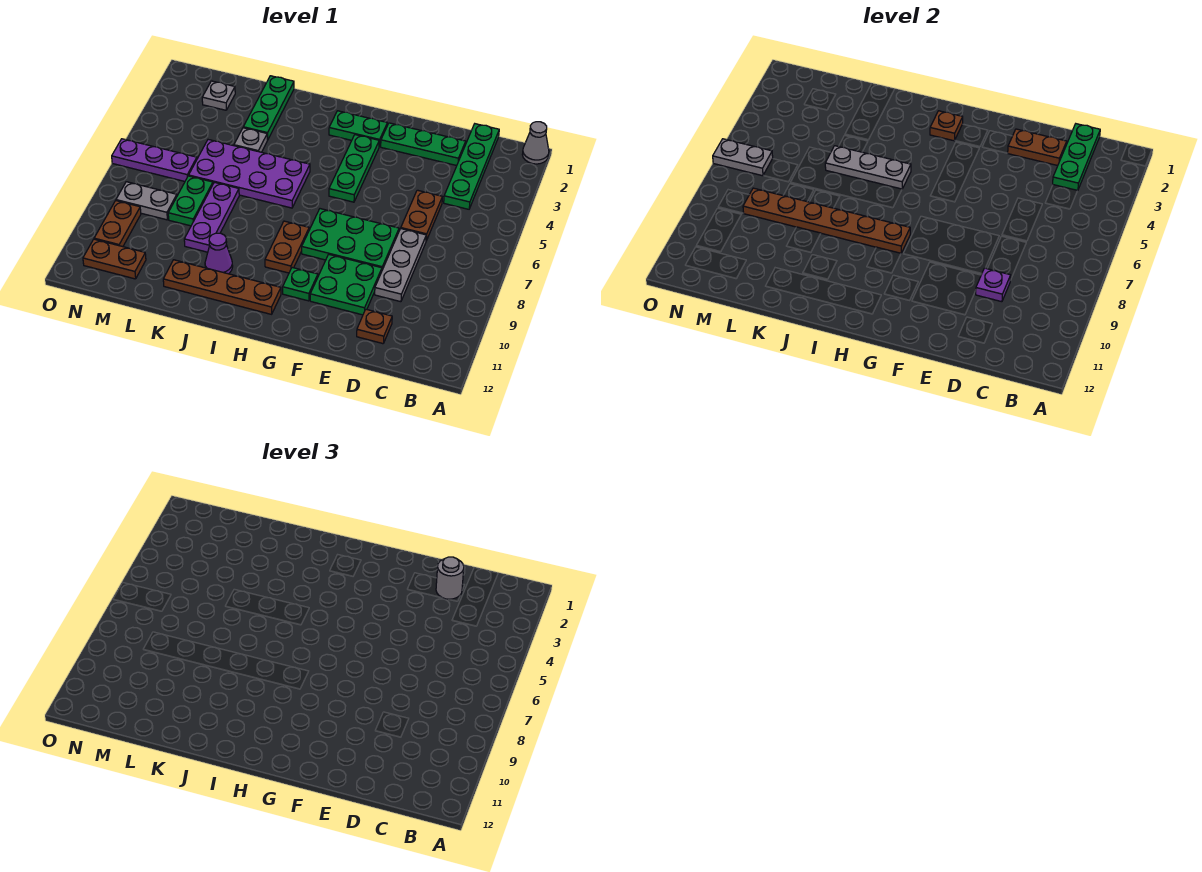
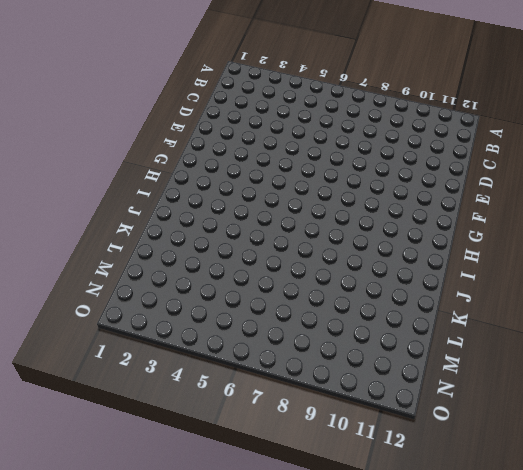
none -> grey cone A1 level 1
none -> green plate C1:C4 level 1
none -> green plate D2:F2 level 1
none -> brown plate D5:D6 level 1

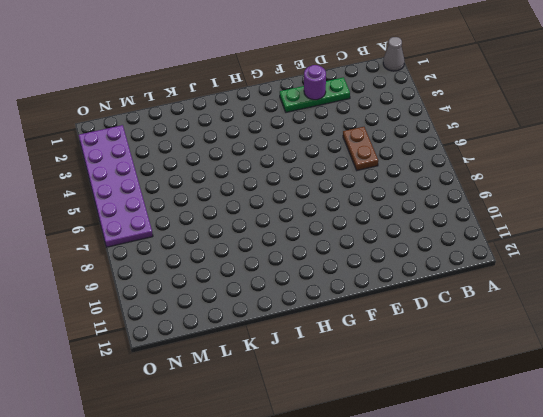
purple round brick E2 level 2 -> brown plate D2:E2 level 2
purple plate N2:O7 level 1 -> purple plate M6:O6 level 1
none -> green plate C1:C4 level 1
none -> grey plate D7:D9 level 1
none -> brown plate D11 level 1
none -> green plate E7:G8 level 1

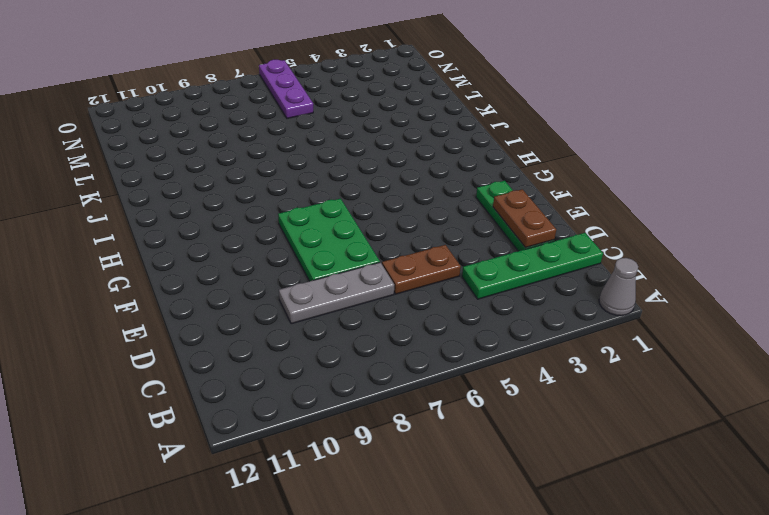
none -> brown plate D11 level 1
none -> green plate E9:F10 level 1
none -> green plate G2:H2 level 1
none -> green plate G3:G5 level 1

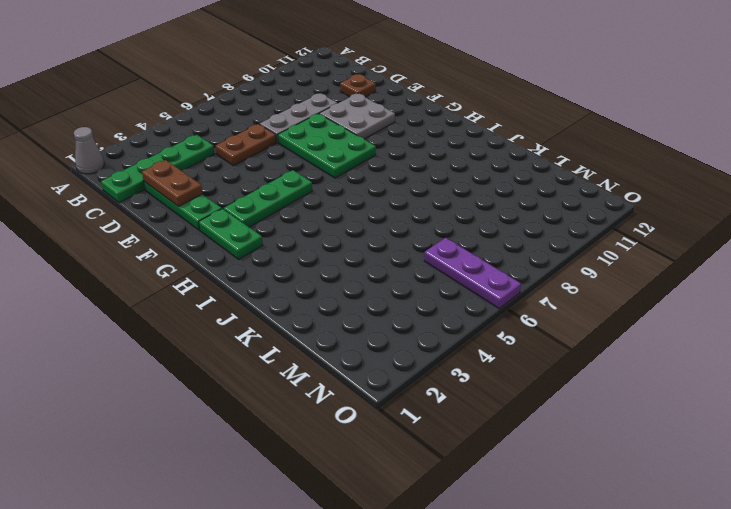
grey plate E9:F10 level 1 -> green plate E9:F10 level 1
none -> green plate G10 level 1
none -> brown plate H8:H9 level 1
none -> brown plate H11:K11 level 1
none -> purple plate I5:L6 level 1

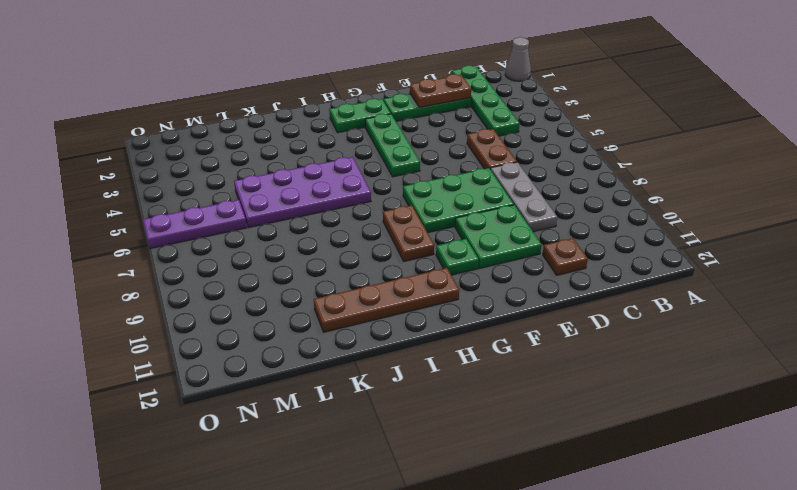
none -> purple cone J10 level 1
none -> green plate K1:K3 level 1
none -> grey plate K4 level 1
none -> purple plate K7:K9 level 1

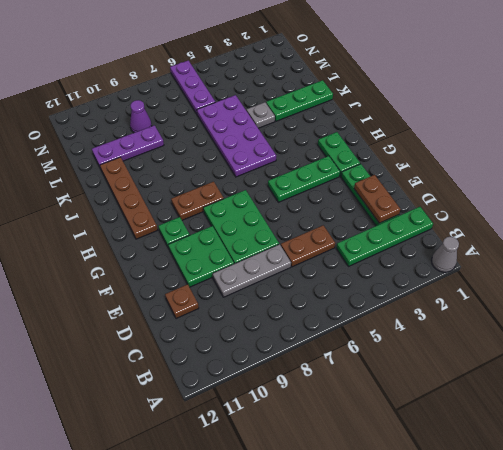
purple plate L9:L11 level 1 -> purple plate K7:K9 level 1
purple cone M9 level 1 -> purple cone J10 level 1
none -> green plate L7:L8 level 1
none -> grey plate M2 level 1
none -> grey plate M8:N8 level 1
none -> brown plate M11:N11 level 1

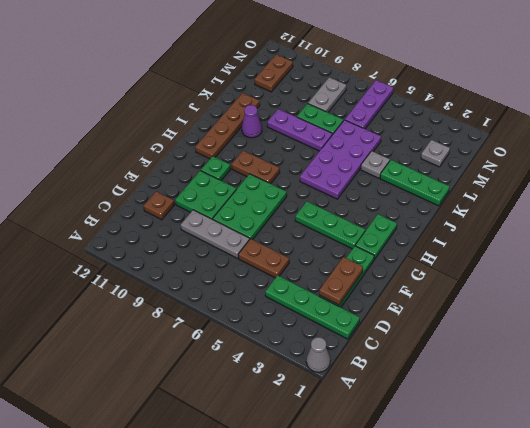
none -> brown plate N9:N10 level 1
none -> green plate C1:C3 level 2
none -> purple plate D9 level 2
none -> brown plate H2 level 2

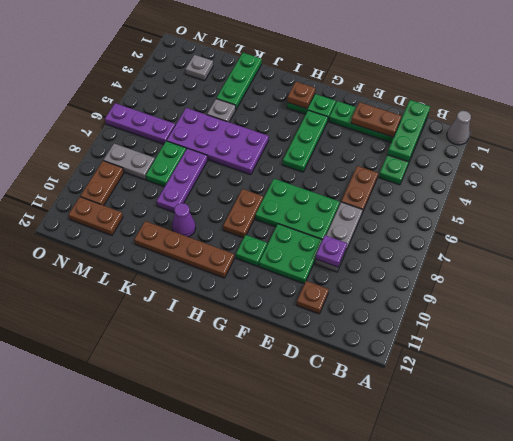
none -> brown plate H8:M8 level 2
none -> grey plate I5:K5 level 2
none -> grey plate N6:O6 level 2
none -> grey round brick D2 level 3

